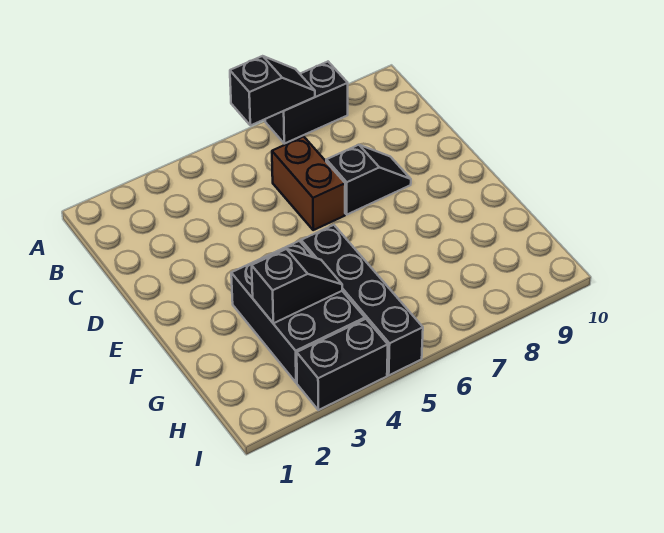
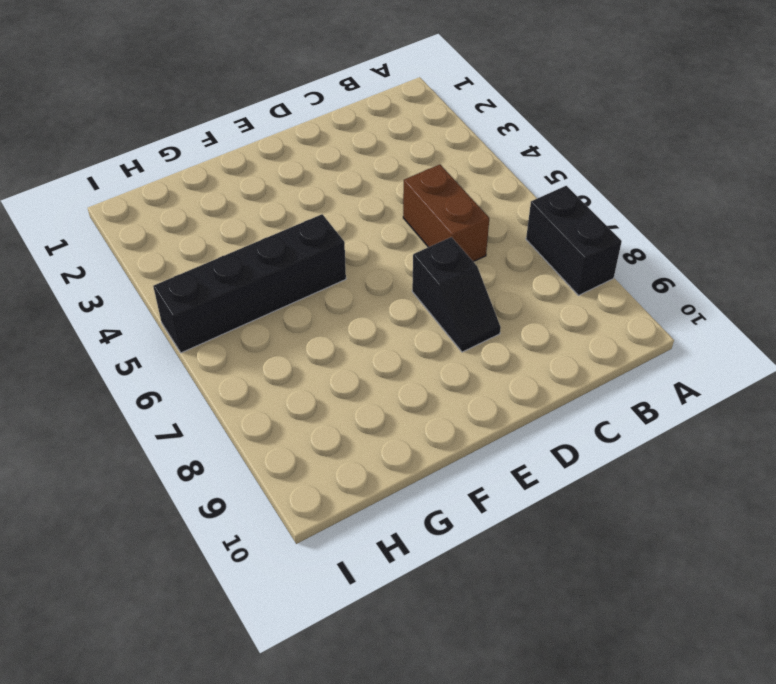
brown brick C5:C6 level 1 -> brown brick C6:D6 level 1
none -> black brick F3:H4 level 1
none -> black brick I3:I4 level 1

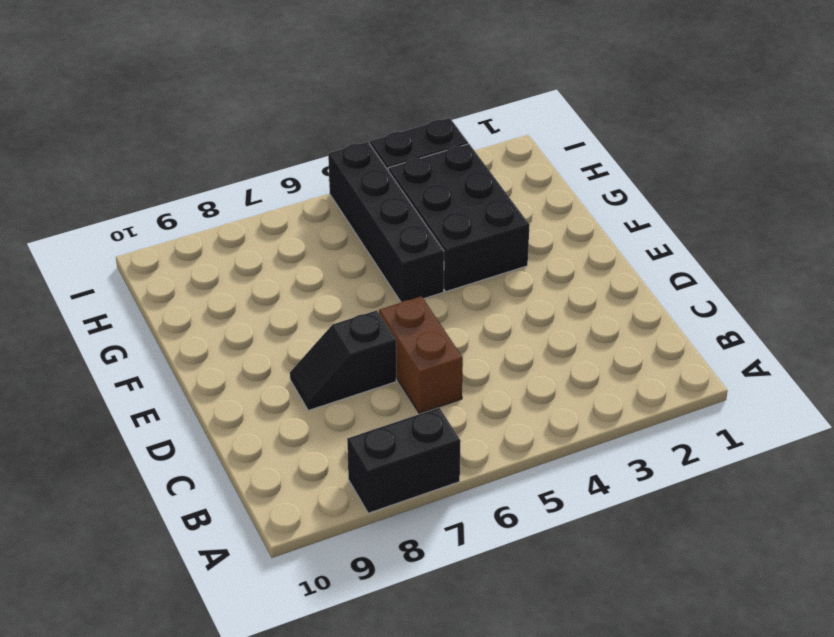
none -> black slope A6:A7 level 2 top 6
none -> black slope G3:G4 level 2 top 3

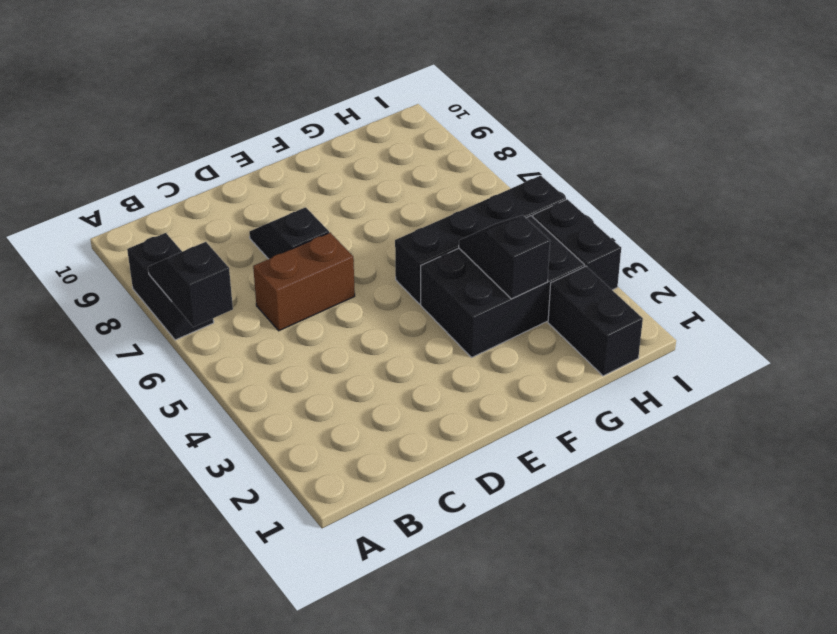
black brick H1:H2 level 1 -> none

